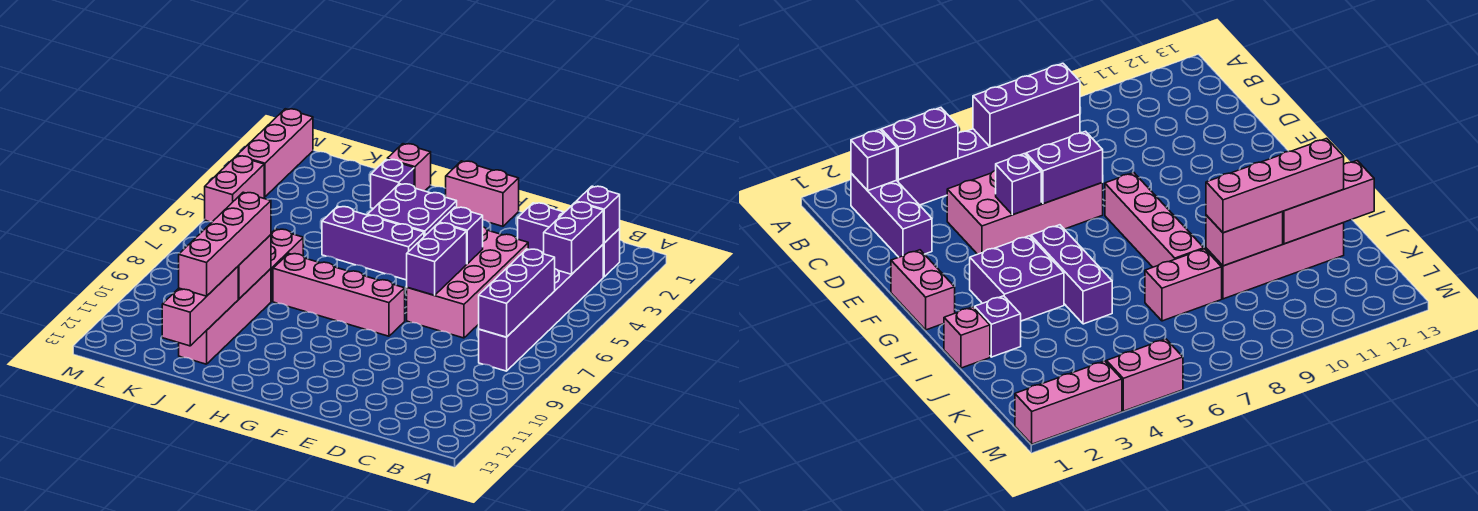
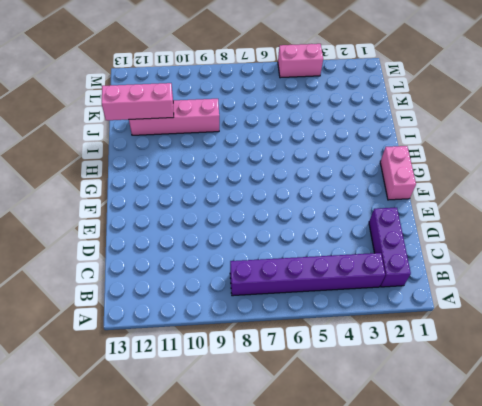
none -> pink brick D4:E7 level 1
none -> pink brick F8:I8 level 1
none -> purple brick G3:H4 level 1

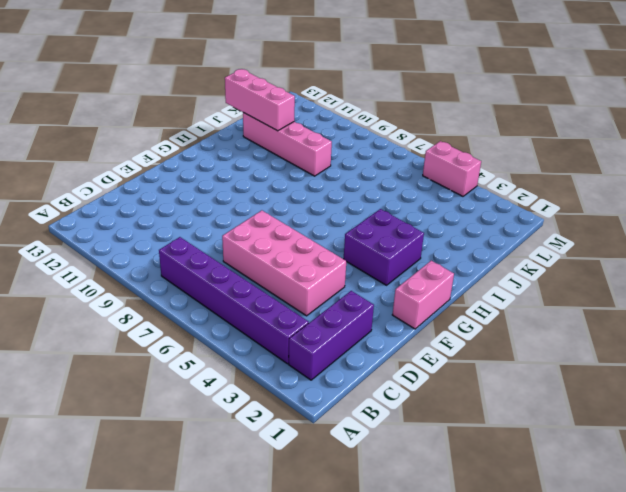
none -> pink brick F8:I8 level 1
none -> purple brick G5:I5 level 1
none -> pink brick I1 level 1

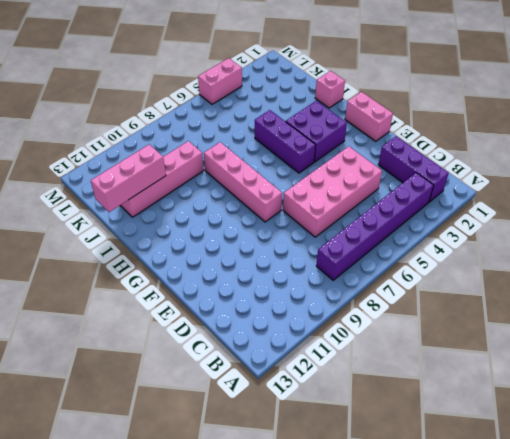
none -> purple brick I2 level 1
none -> pink brick J7:J8 level 1
none -> pink brick M1:M3 level 1

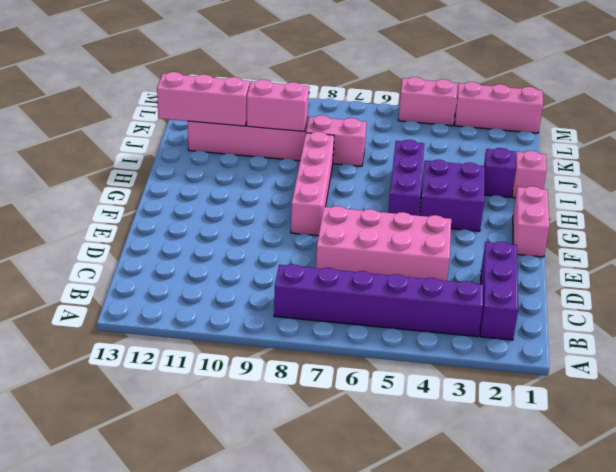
none -> purple brick B2 level 2
none -> purple brick B3:B4 level 2
none -> purple brick B6:B8 level 2

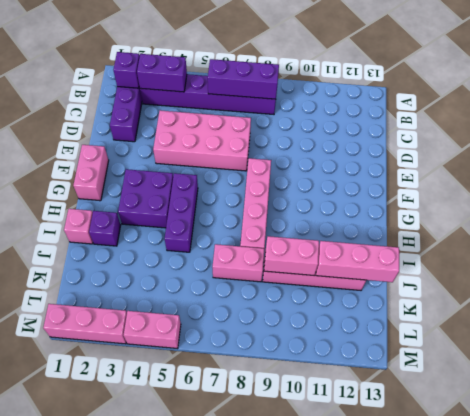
none -> purple brick E5 level 2
none -> purple brick E6:E7 level 2
none -> pink brick J9:J12 level 3

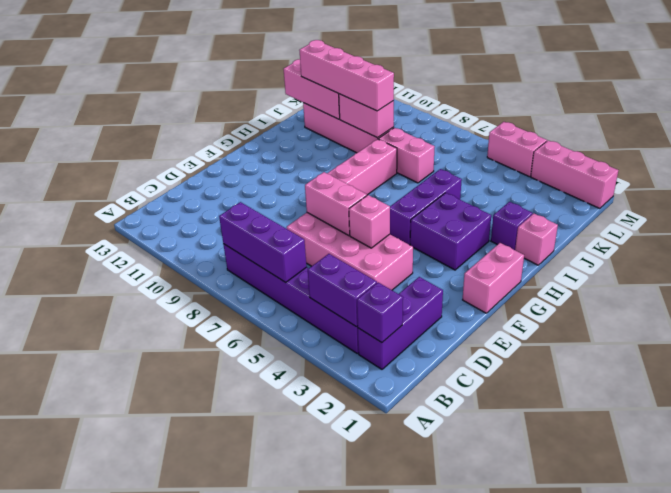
pink brick E5 level 2 -> purple brick E5 level 2
pink brick E6:E7 level 2 -> purple brick E6:E7 level 2

